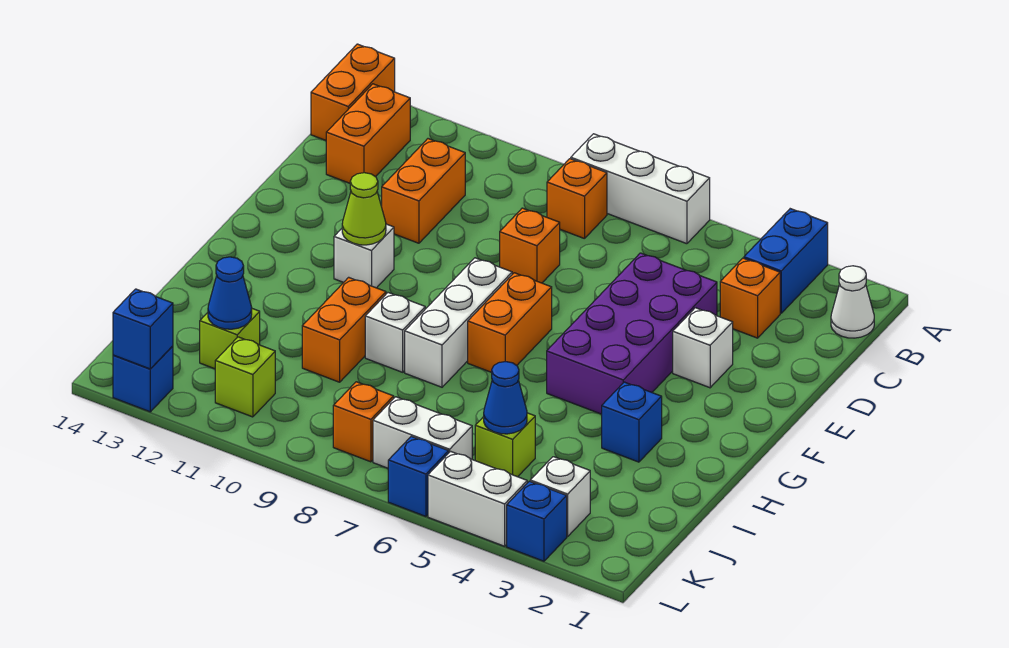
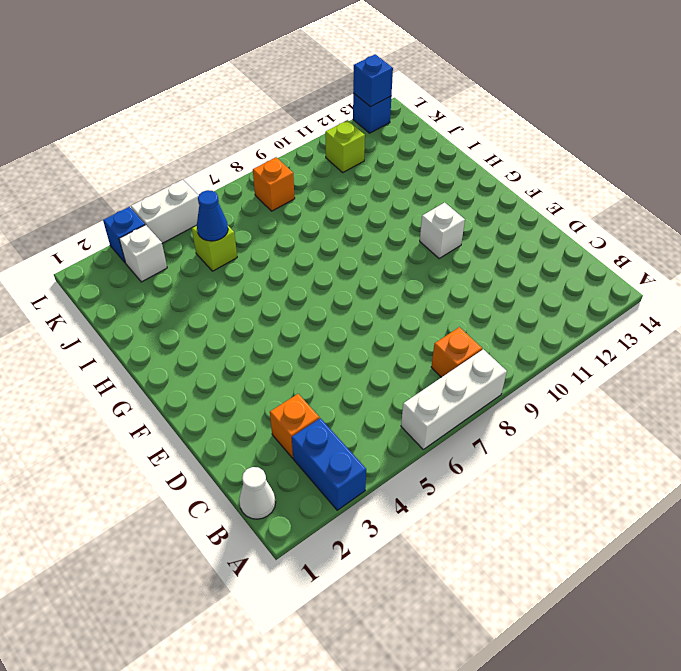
none -> orange brick A14:B14 level 1
none -> orange brick B13:C13 level 1
none -> orange brick C11:D11 level 1
none -> purple brick D4:G5 level 1

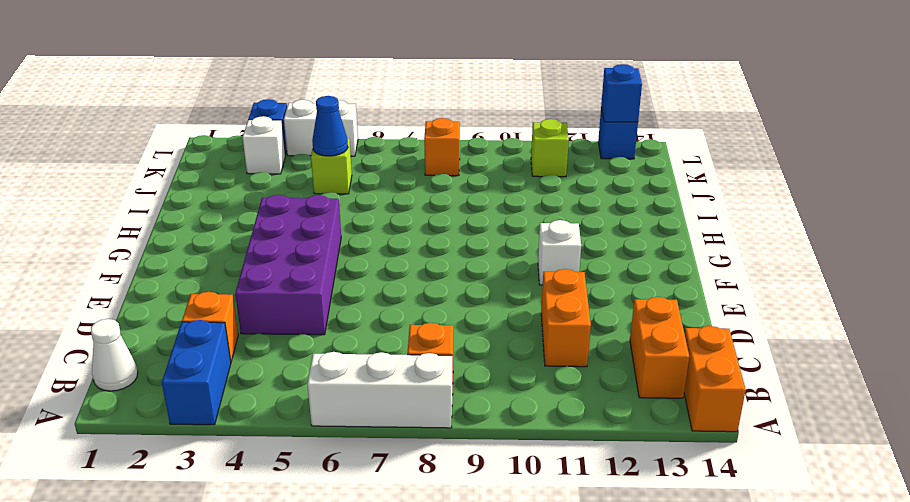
none -> orange brick D8 level 1
none -> white brick E3 level 1
none -> orange brick F7:G7 level 1
none -> white brick F8:H8 level 1

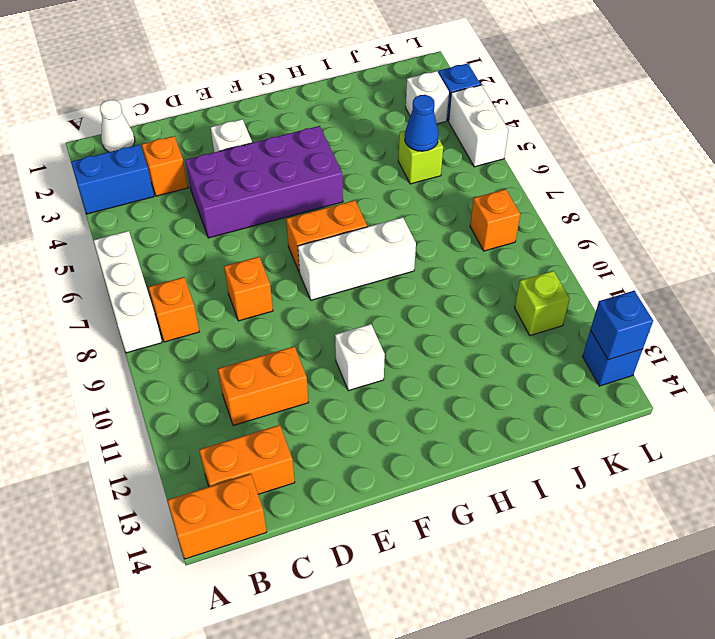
none -> blue brick H3 level 1
none -> white brick H9 level 1
none -> orange brick H10:I10 level 1
none -> lime brick J12 level 1

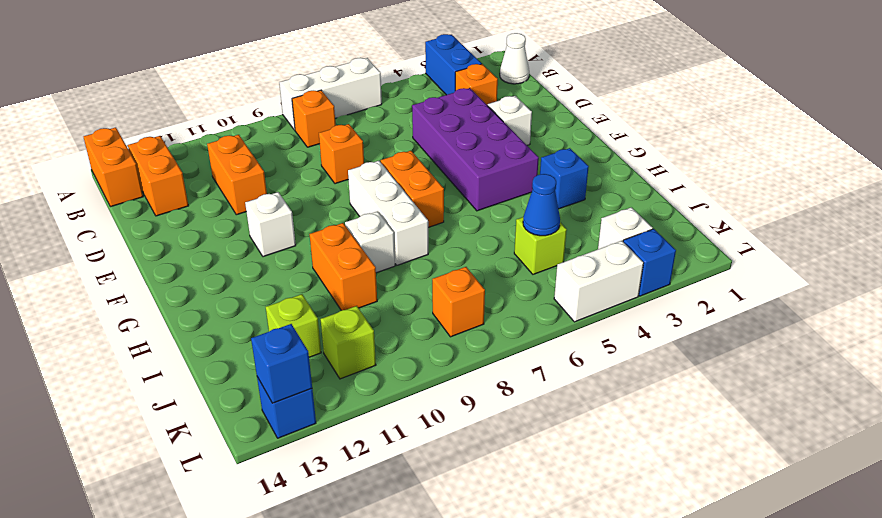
none -> white brick K6:K7 level 1
none -> blue brick L6 level 1
none -> lime cone F11 level 2
none -> blue cone J12 level 2

